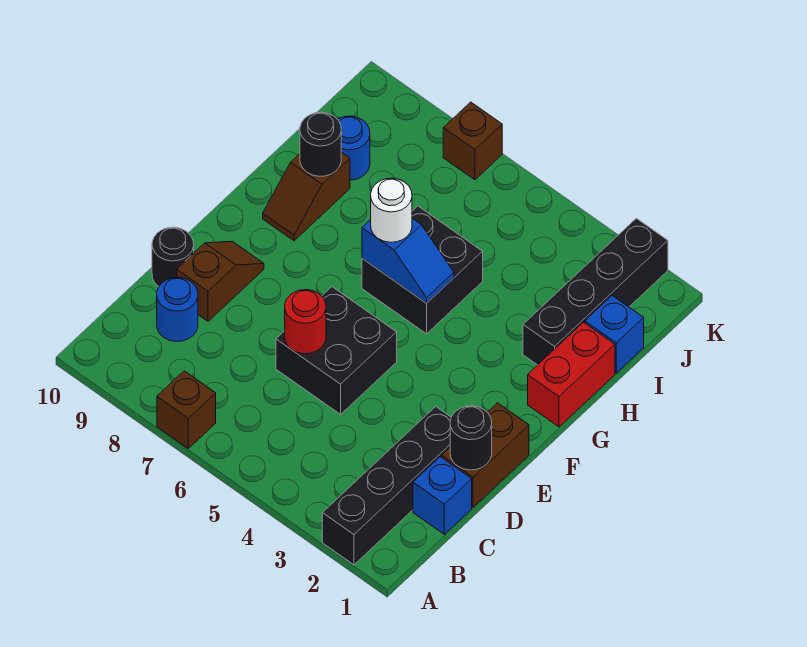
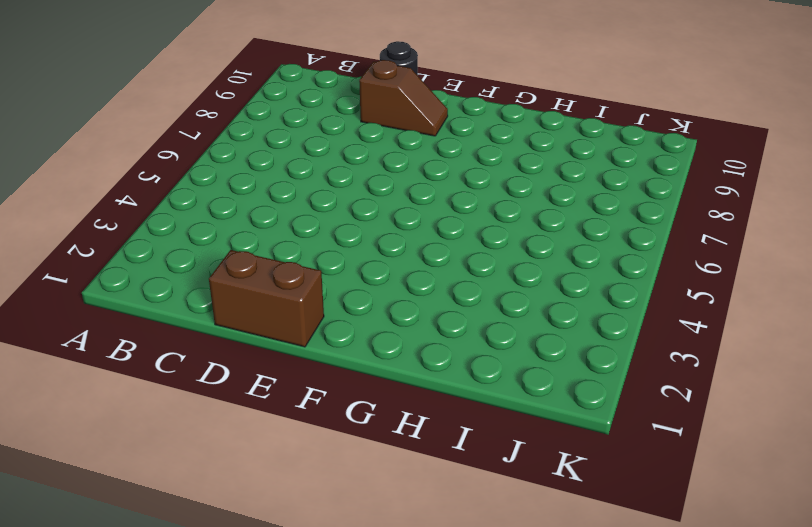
none -> black brick A2:D2 level 1
none -> brown brick A7 level 1
none -> blue brick C1 level 1

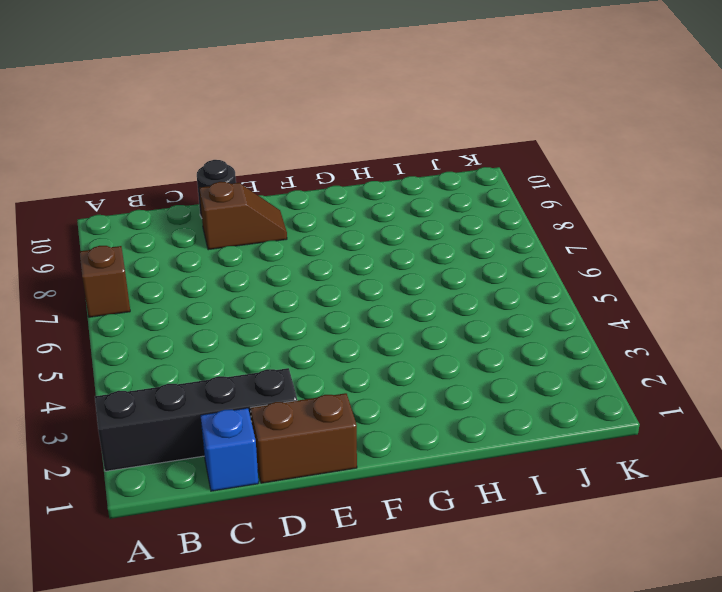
none -> blue round brick C9 level 1
none -> black brick D5:E6 level 1
none -> red brick G1:H1 level 1

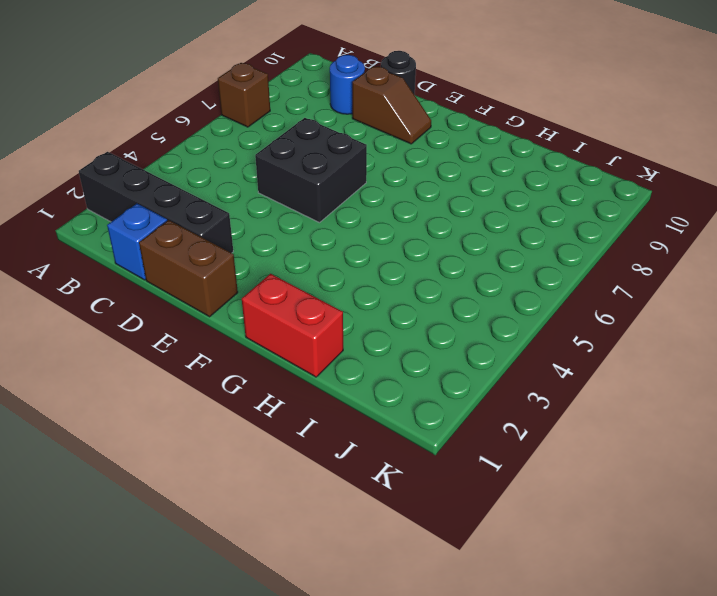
none -> black brick G5:H6 level 1
none -> brown slope G9:H9 level 1 top H
none -> black brick H2:K2 level 1

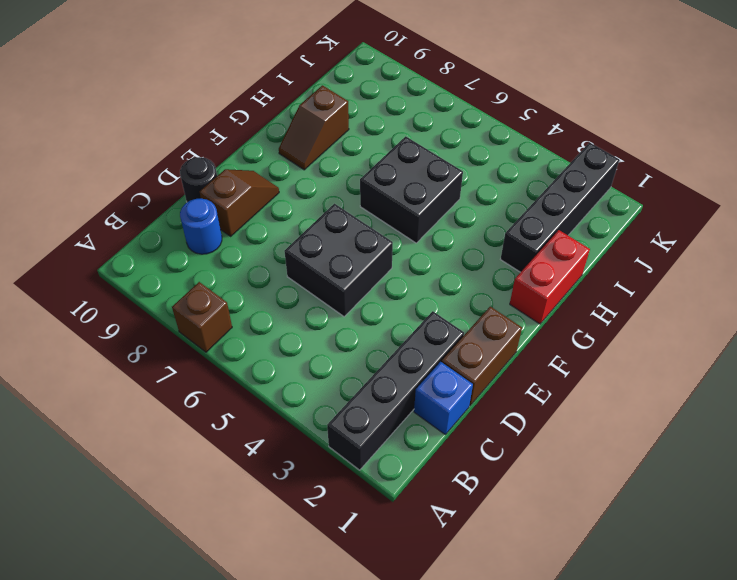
none -> blue brick I1 level 1
none -> blue round brick I9 level 1
none -> brown brick K7 level 1

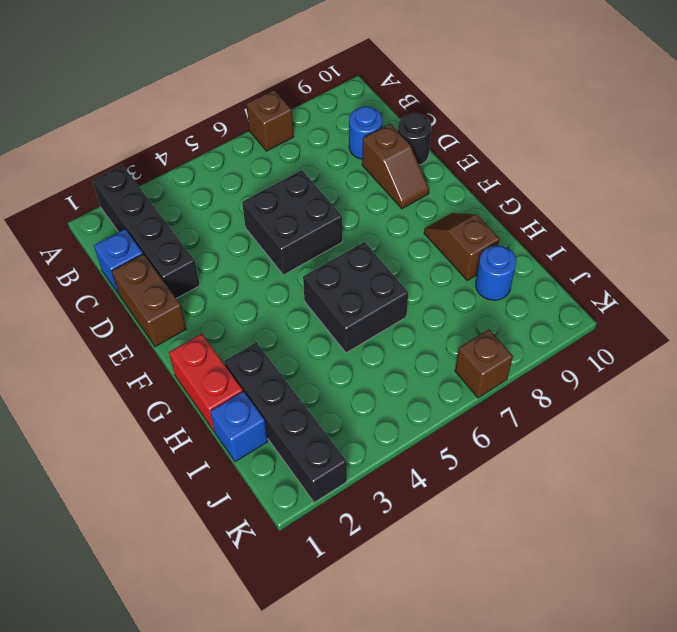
none -> black round brick D1 level 2
none -> red round brick D6 level 2
none -> blue slope G5:G6 level 2 top 6

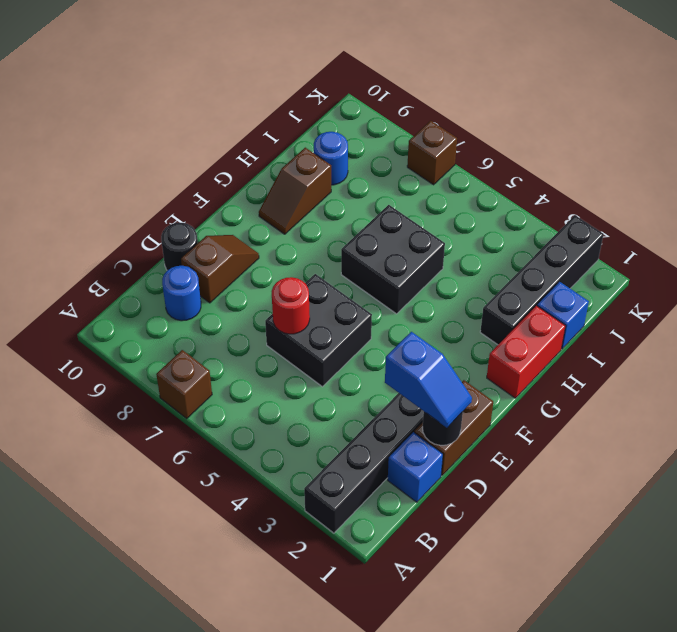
blue slope D1:D2 level 3 top 2 -> blue slope G5:G6 level 2 top 6
none -> black round brick H9 level 2
none -> white round brick G6 level 3

